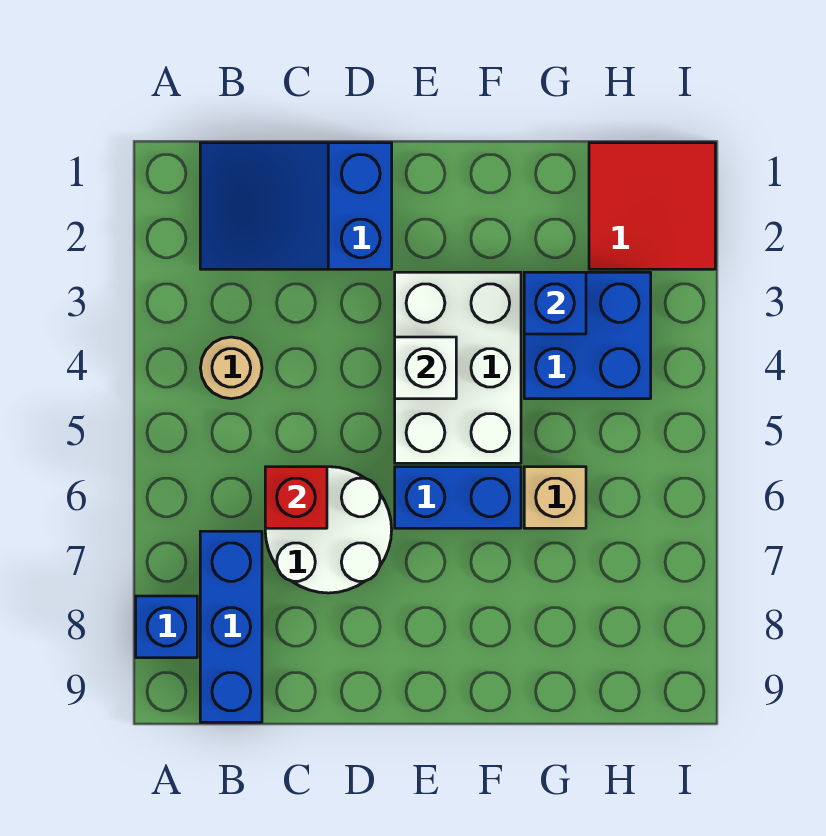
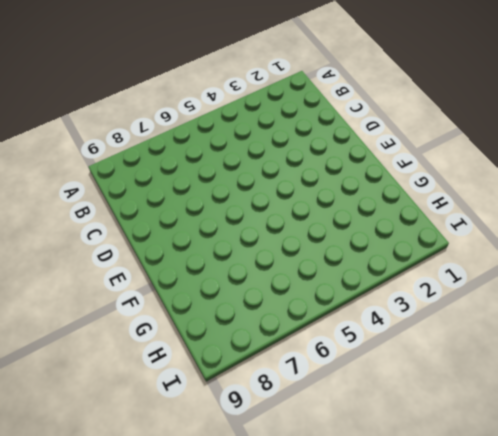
none -> blue brick A8 level 1
none -> blue slope B1:D2 level 1 top D
none -> tan round brick B4 level 1

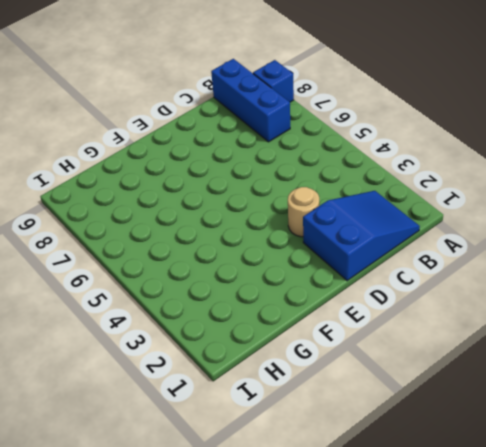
tan round brick D3 level 1 -> tan round brick B4 level 1
none -> white round brick C6:D7 level 1
none -> white brick E3:F5 level 1
none -> blue brick E6:F6 level 1

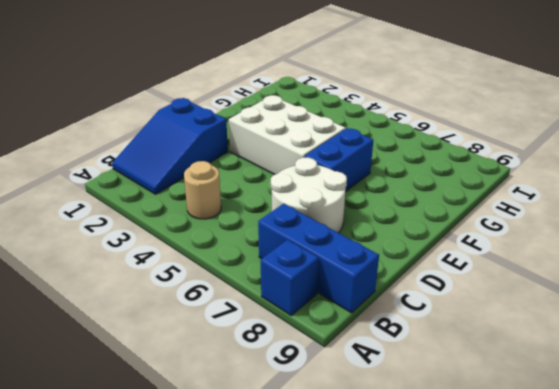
none -> blue brick G3:H4 level 1
none -> tan brick G6 level 1
none -> red tile H1:I2 level 1

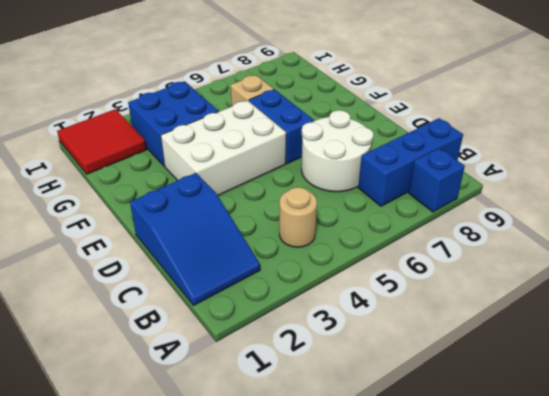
none -> red brick C6 level 2
none -> white brick E4 level 2
none -> blue brick G3 level 2

